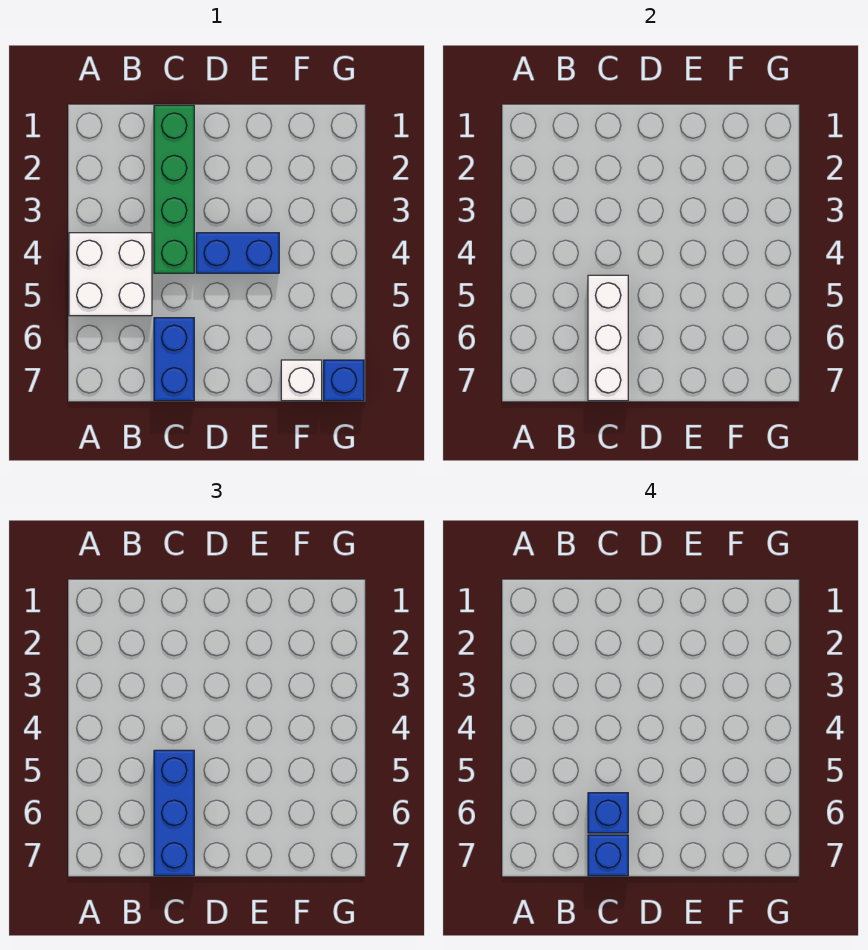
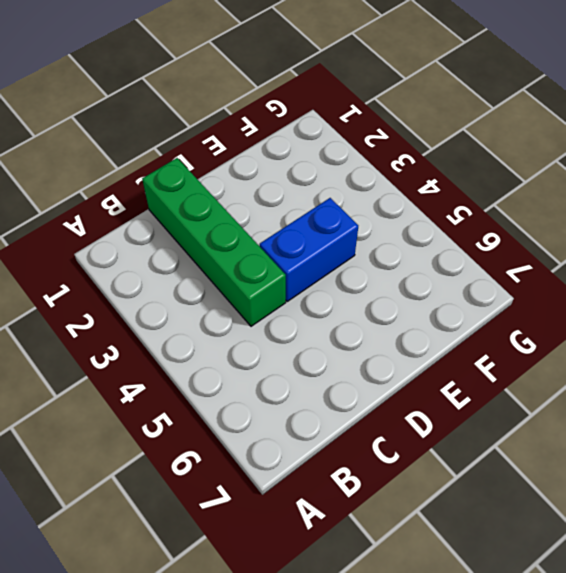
none -> white brick A4:B5 level 1
none -> blue brick C6:C7 level 1

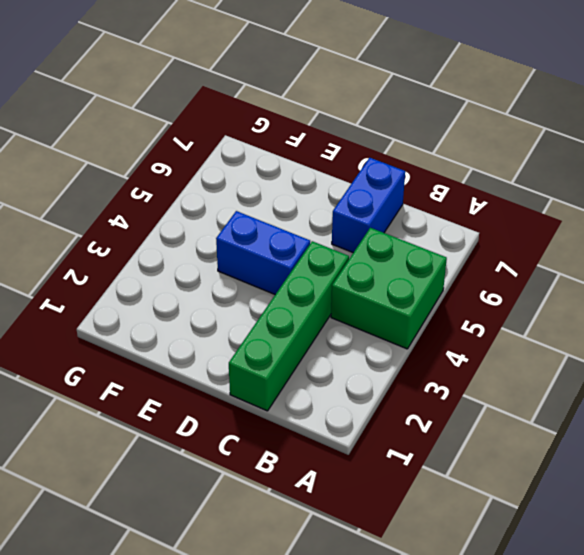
green brick A4:B5 level 1 -> white brick A4:B5 level 1
none -> white brick F7 level 1
none -> blue brick G7 level 1

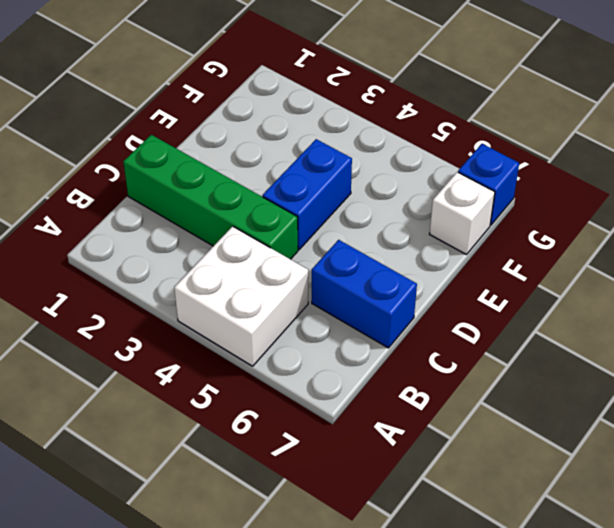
none -> white brick C5:C7 level 2
none -> blue brick C5:C7 level 3

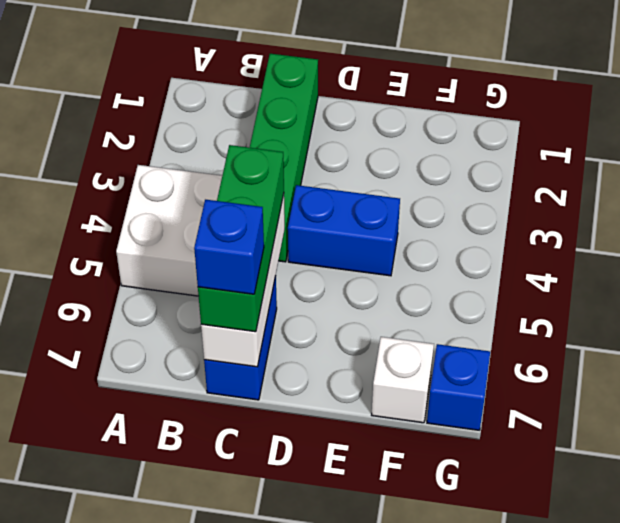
green brick C5:C7 level 3 -> blue brick C5:C7 level 3
none -> blue brick C6 level 4

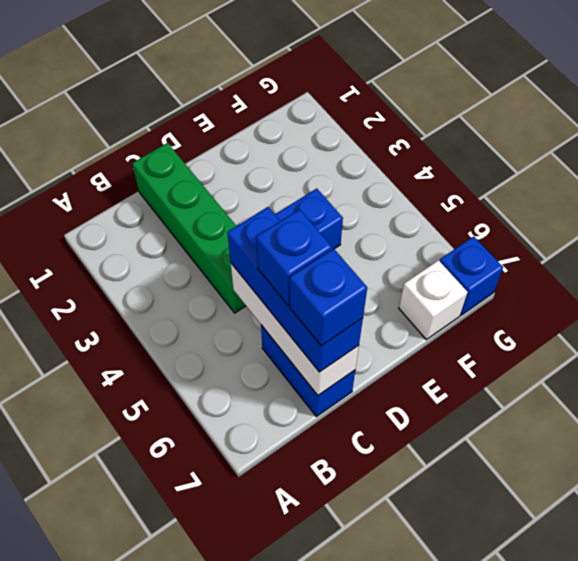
none -> white brick A4:B5 level 1

